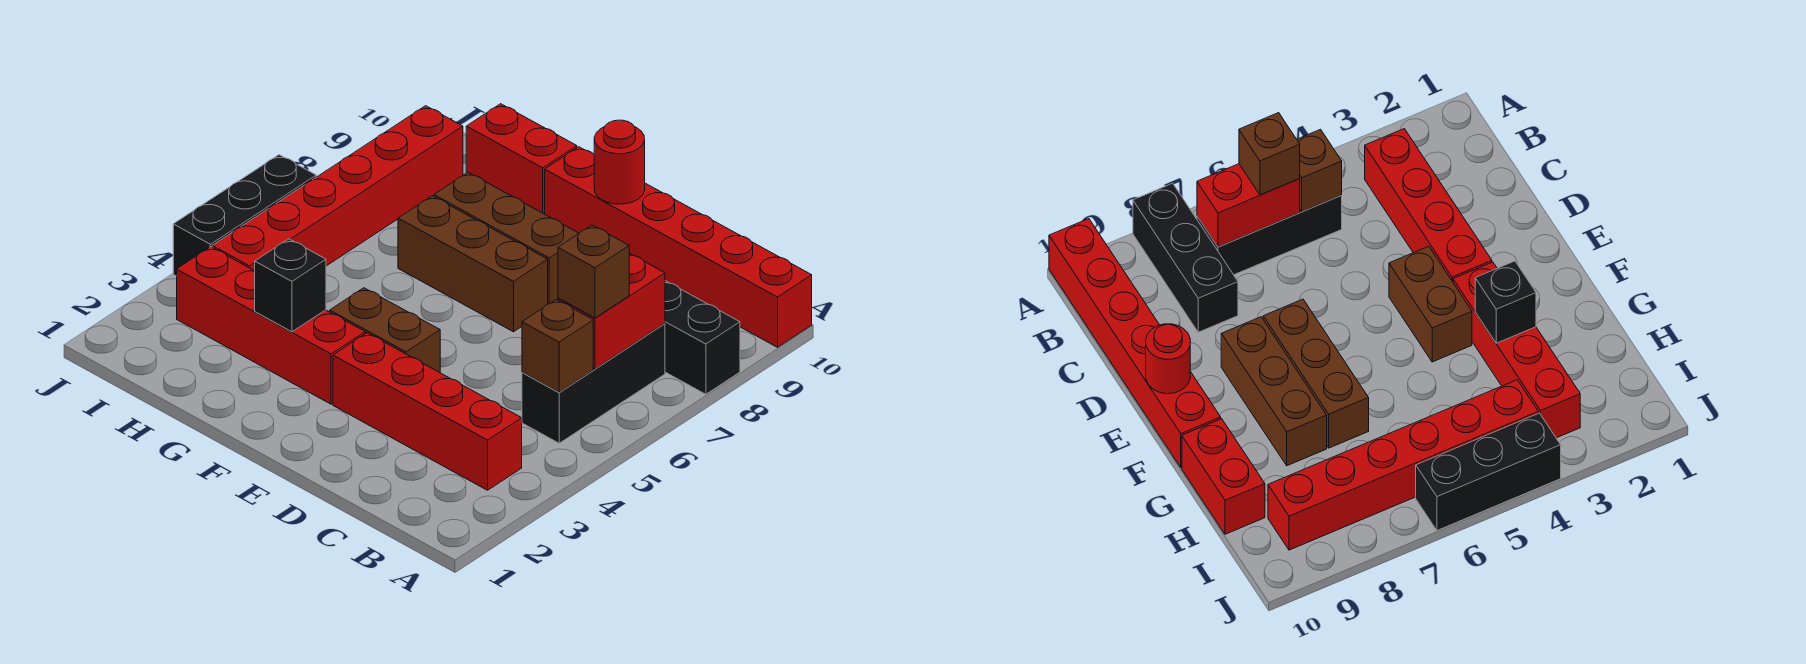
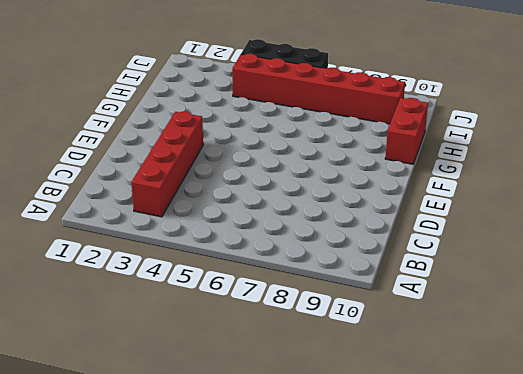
none -> black brick A8:C8 level 1
none -> red brick A10:F10 level 1
none -> black brick B5:B7 level 1

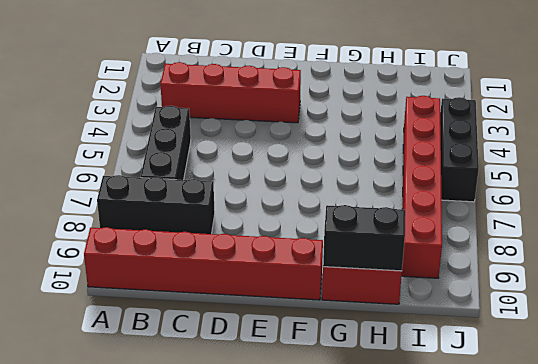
black brick G10:H10 level 2 -> none
none -> brown brick E4:F4 level 1
none -> brown brick E7:G7 level 1
none -> brown brick E8:G8 level 1

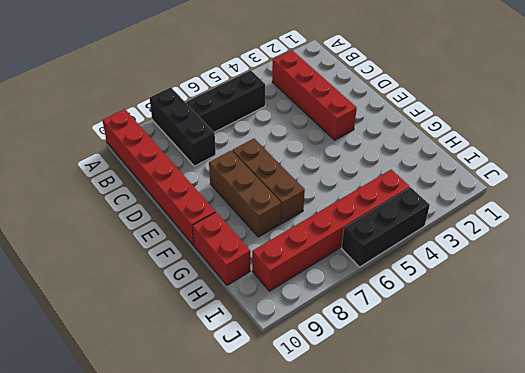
none -> brown brick E4:F4 level 1
none -> red brick F3:I3 level 1
none -> brown brick B5 level 2

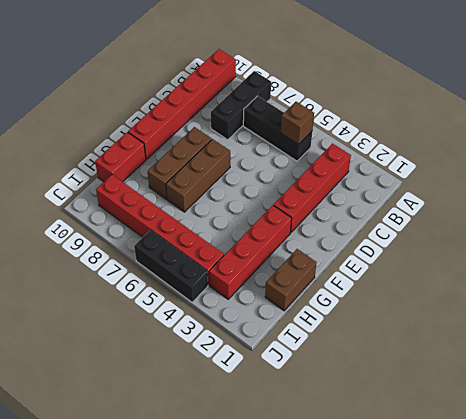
brown brick G1:H1 level 1 -> brown brick E4:F4 level 1
none -> red brick B6:B7 level 2
none -> red round brick E10 level 2
none -> black brick G3 level 2

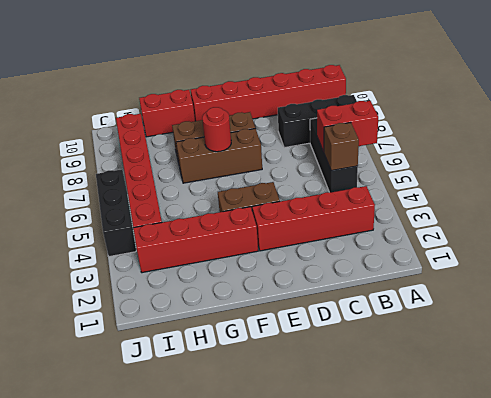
red brick A6:B6 level 2 -> red brick B6:B7 level 2
red round brick F7 level 2 -> red round brick E10 level 2
none -> black brick G3 level 2
none -> brown brick B6 level 3

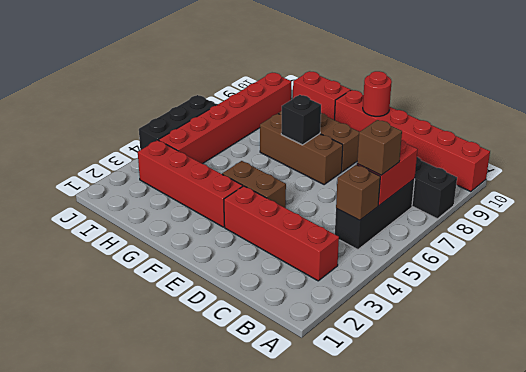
black brick F7 level 2 -> black brick G3 level 2

